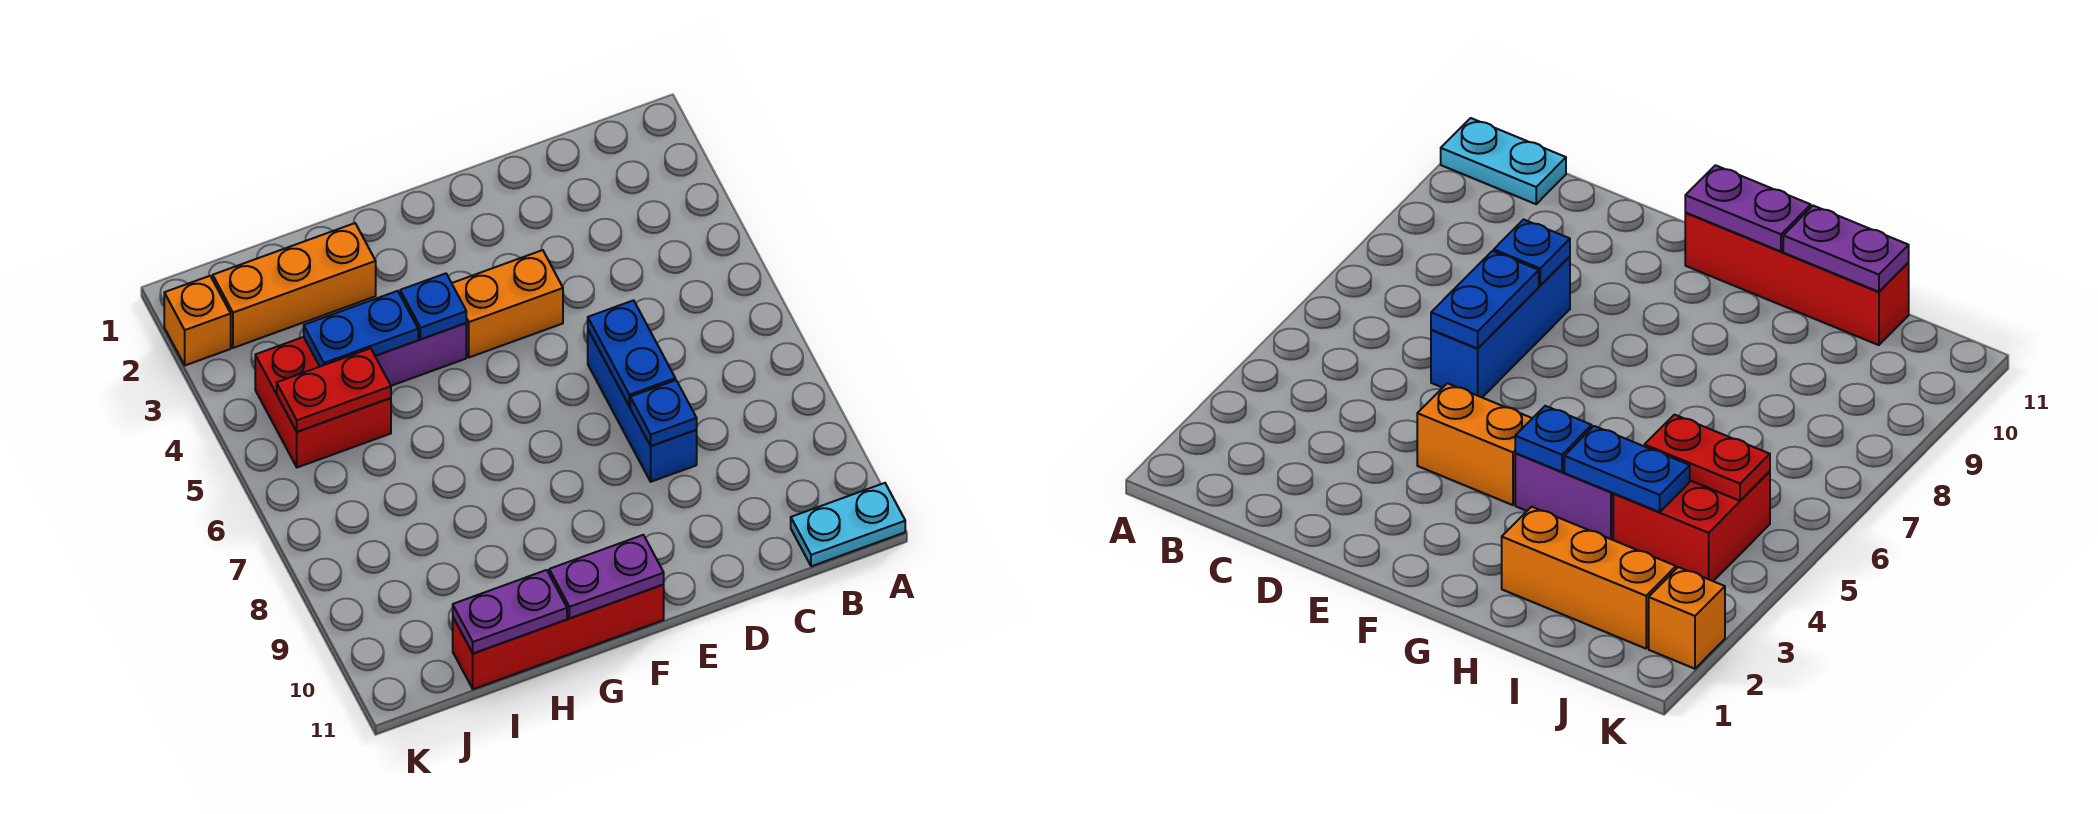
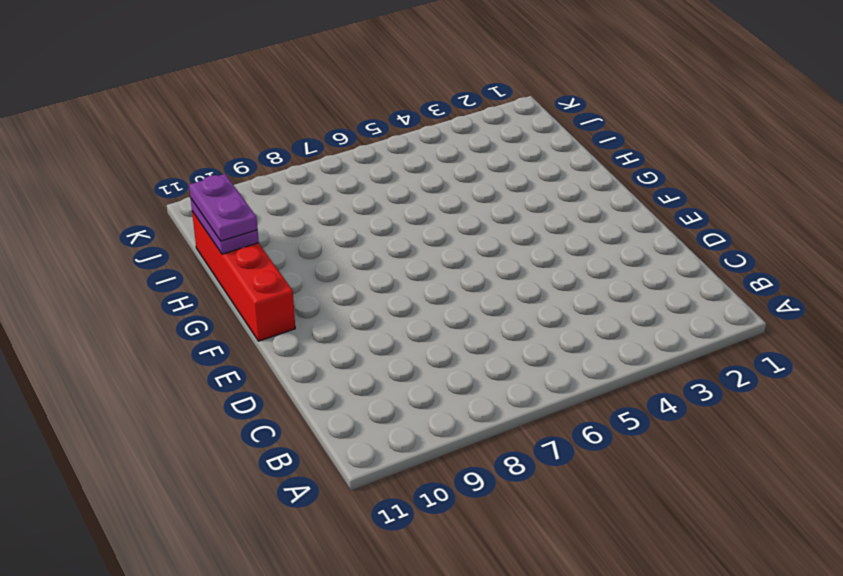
purple plate H11:I11 level 3 -> purple plate F11:G11 level 2
none -> cyan plate A11:B11 level 1
none -> blue brick D6:D8 level 1
none -> orange brick E4:F4 level 1

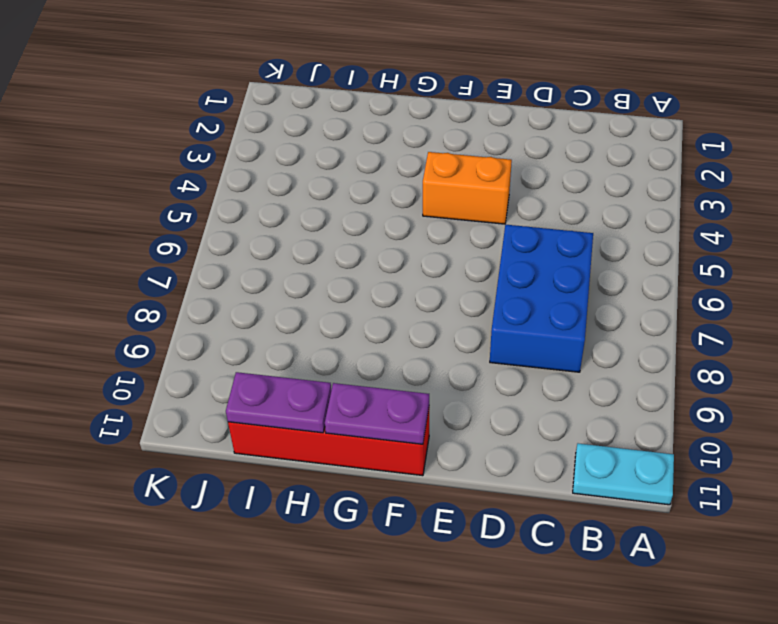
blue brick C6:D8 level 1 -> blue brick D6:D8 level 1
none -> purple brick G4:H4 level 1
none -> orange brick H2:J2 level 1
none -> red brick I4:J5 level 1

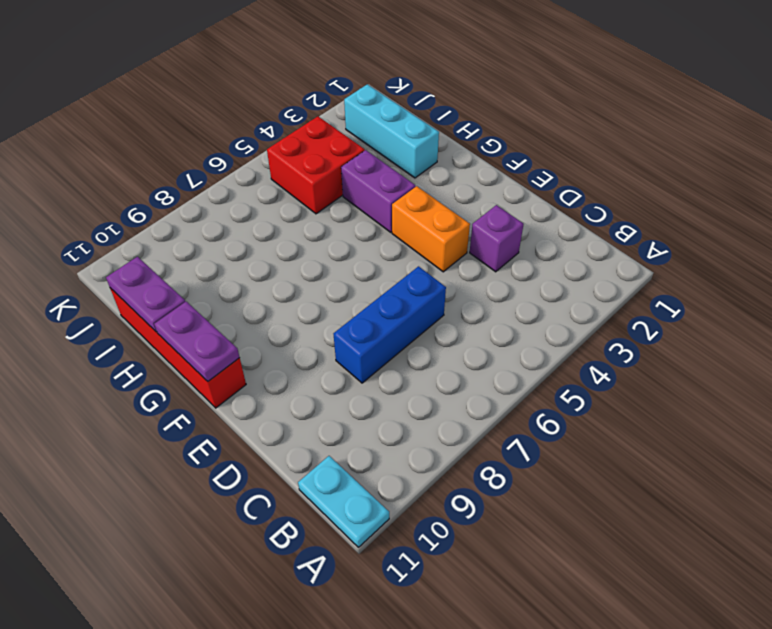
purple brick D3 level 1 -> none
cyan brick H2:J2 level 1 -> orange brick H2:J2 level 1
none -> orange brick K2 level 1
none -> blue plate D6:D7 level 2
none -> blue plate D8 level 2

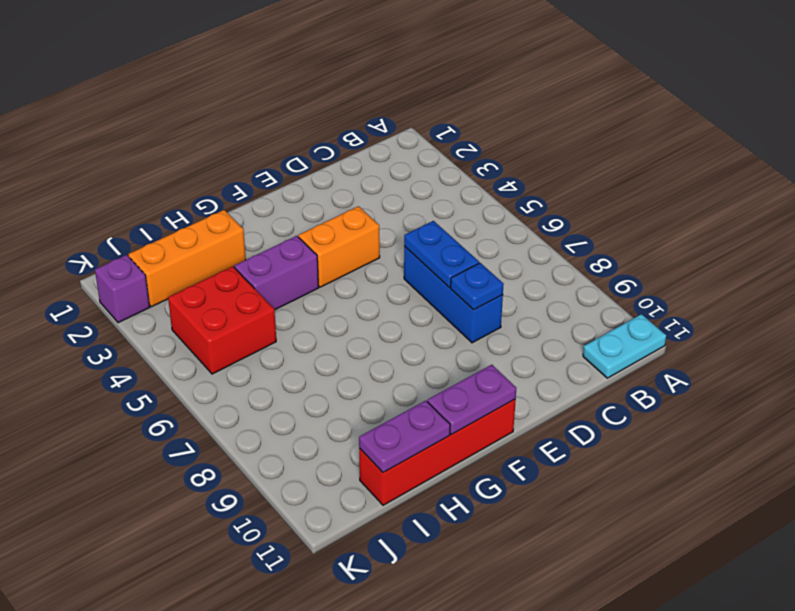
purple brick K2 level 1 -> orange brick K2 level 1
none -> blue plate G4 level 2
none -> blue plate H4:I4 level 2
none -> red plate I5:J5 level 2

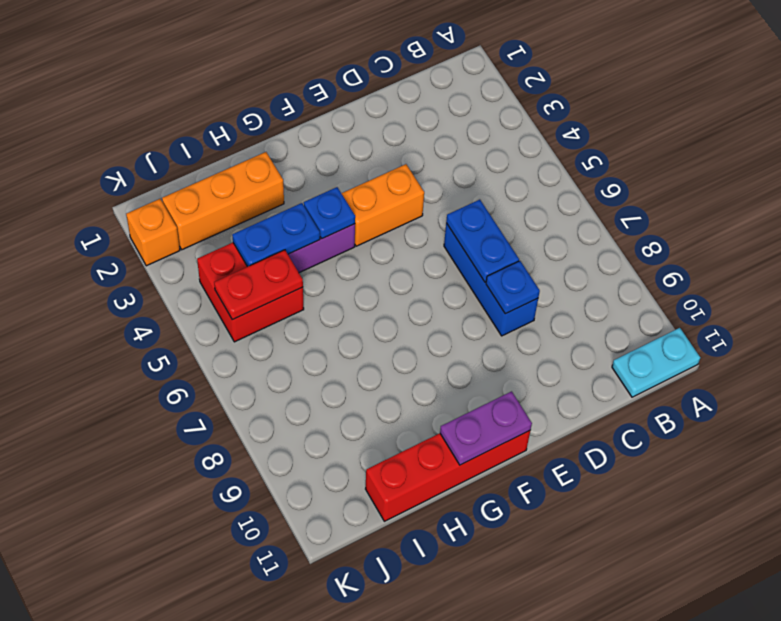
none -> purple plate H11:I11 level 2

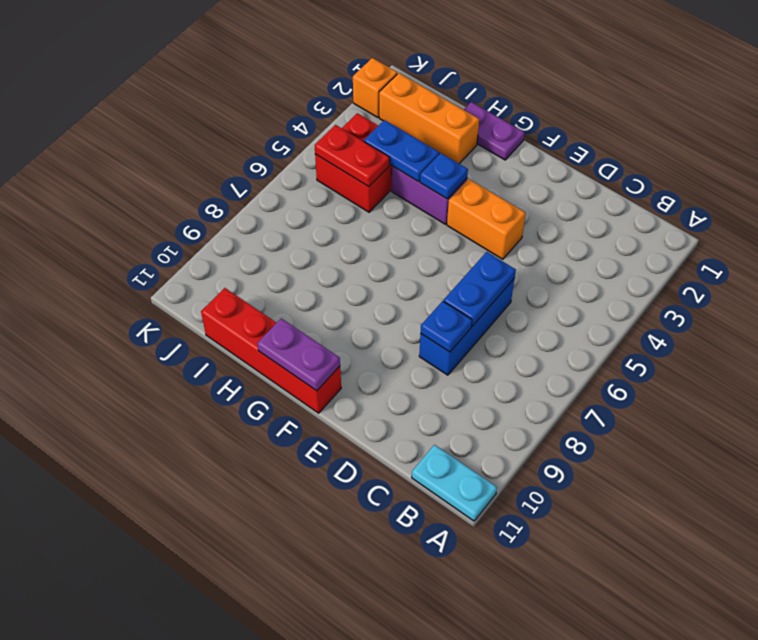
purple plate G1:H1 level 1 -> purple plate H11:I11 level 2

